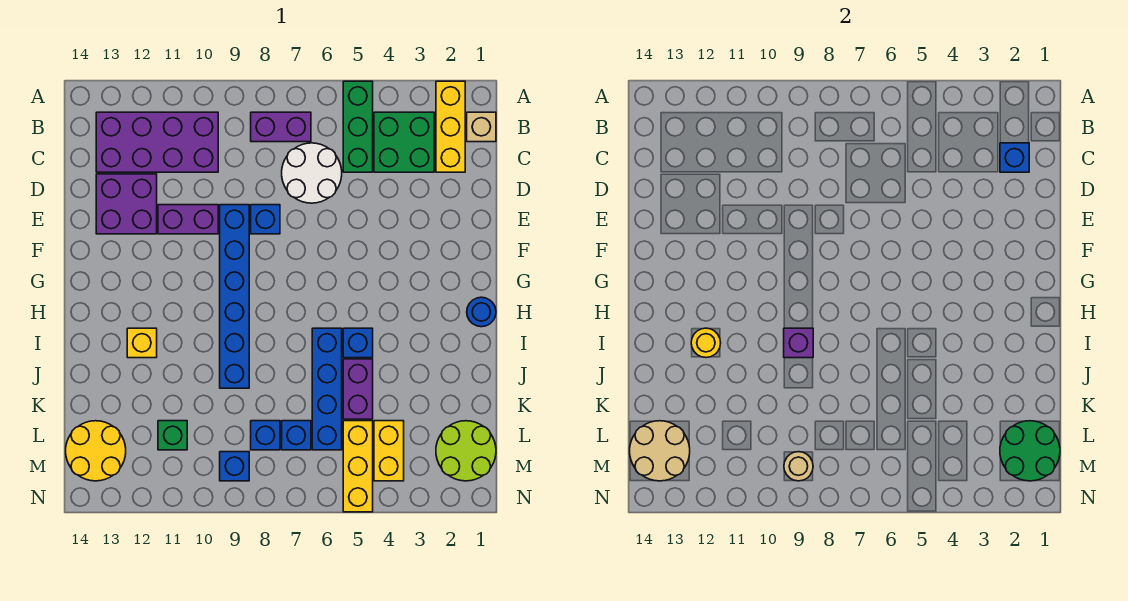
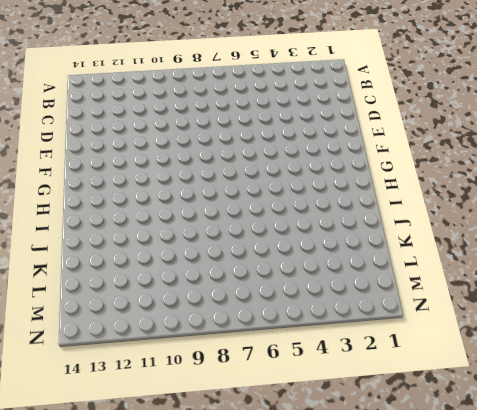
none -> yellow brick A2:C2 level 1
none -> green brick A5:C5 level 1
none -> tan brick B1 level 1
none -> green brick B3:C4 level 1

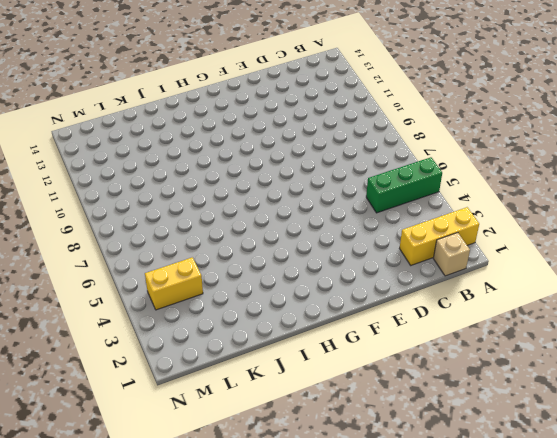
none -> green brick B3:C4 level 1
none -> purple brick B7:B8 level 1
none -> purple brick B10:C13 level 1
none -> white round brick C6:D7 level 1

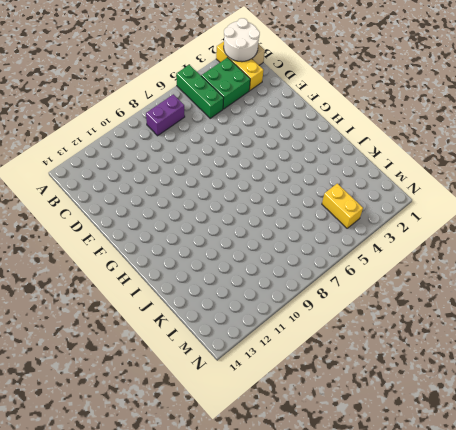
white round brick A1:B2 level 2 -> white round brick C6:D7 level 1
none -> purple brick B10:C13 level 1
none -> purple brick D12:E13 level 1
none -> blue brick E8 level 1
none -> blue brick E9:J9 level 1

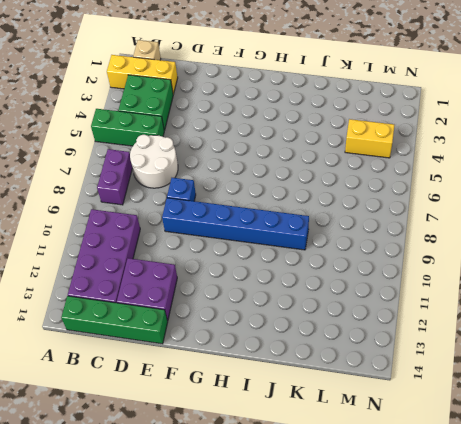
green brick B14:E14 level 1 -> none
none -> purple brick E10:E11 level 1
none -> blue round brick H1 level 1
none -> blue brick I5 level 1
none -> blue brick I6:L6 level 1

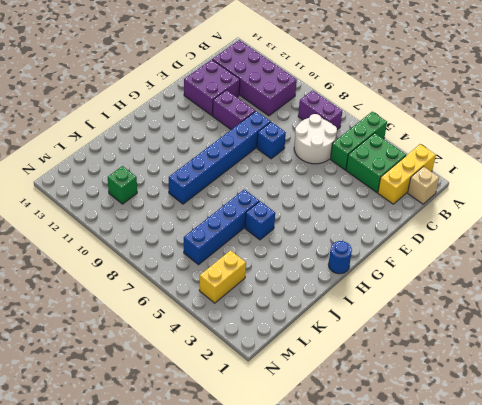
none -> yellow brick I12 level 1
none -> purple brick J5:K5 level 1
none -> lime round brick L1:M2 level 1
none -> yellow brick L5:N5 level 1

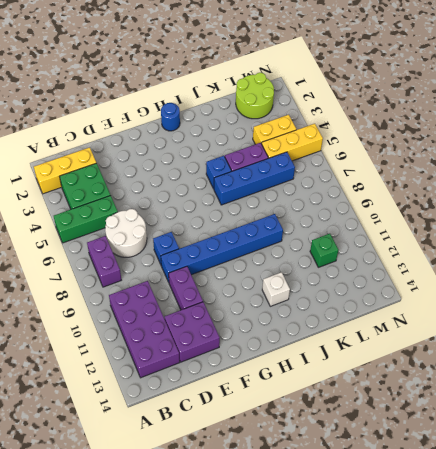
white brick I12 level 1 -> yellow brick I12 level 1
none -> tan brick B1 level 1
none -> blue brick L7 level 1
none -> blue brick L8 level 1
none -> yellow round brick L13:M14 level 1

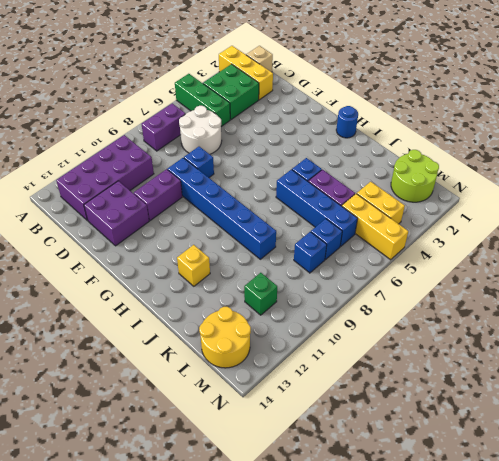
none -> blue brick M9 level 1
none -> blue brick C2 level 2
none -> purple brick I9 level 2
none -> yellow round brick I12 level 2

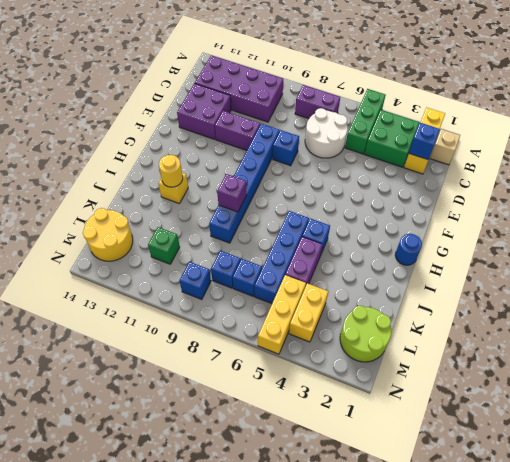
none -> green round brick L1:M2 level 2
none -> tan round brick L13:M14 level 2
none -> tan round brick M9 level 2

